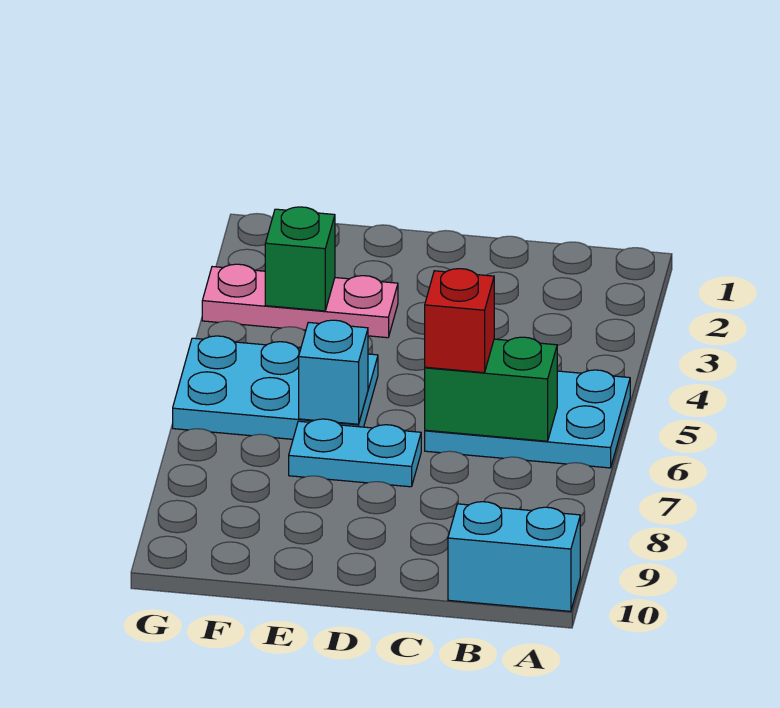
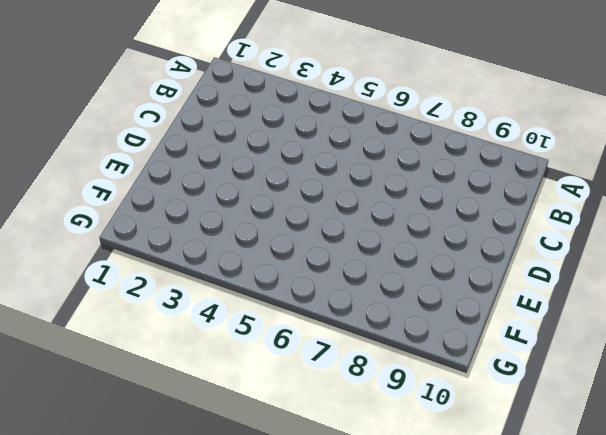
none -> cyan plate A5:C6 level 1
none -> cyan brick A10:B10 level 1

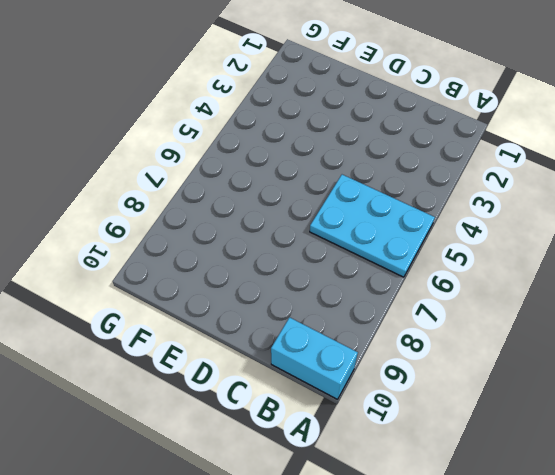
none -> cyan plate D7:E7 level 1
none -> pink plate E3:G3 level 1

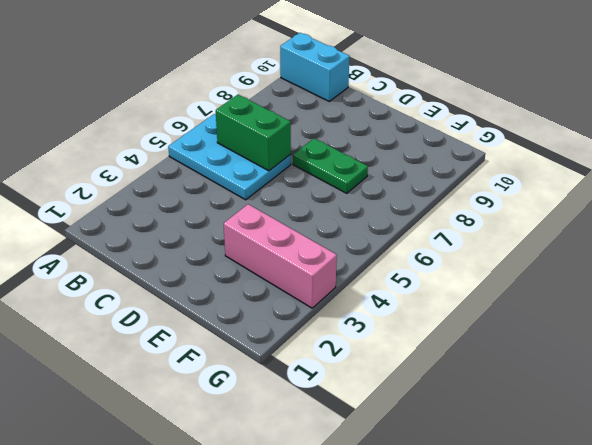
green plate D7:E7 level 1 -> cyan plate D7:E7 level 1
pink brick E3:G3 level 1 -> pink plate E3:G3 level 1
none -> cyan plate E5:G6 level 1
none -> cyan brick E6 level 2

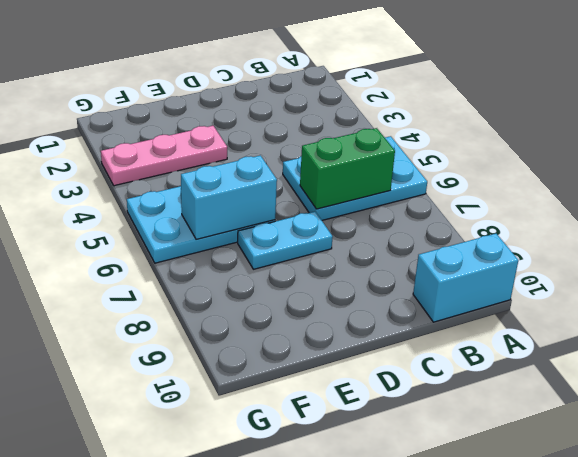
cyan brick E6:F6 level 2 -> cyan brick E6 level 2
none -> green brick F3 level 2
none -> red brick C6 level 3

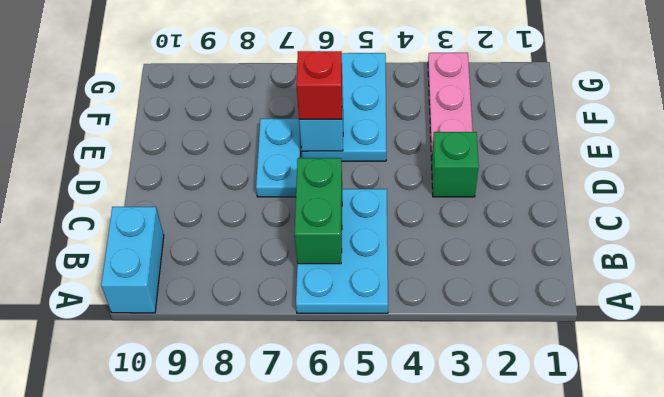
green brick D3 level 1 -> green brick F3 level 2
red brick E6 level 3 -> red brick C6 level 3

